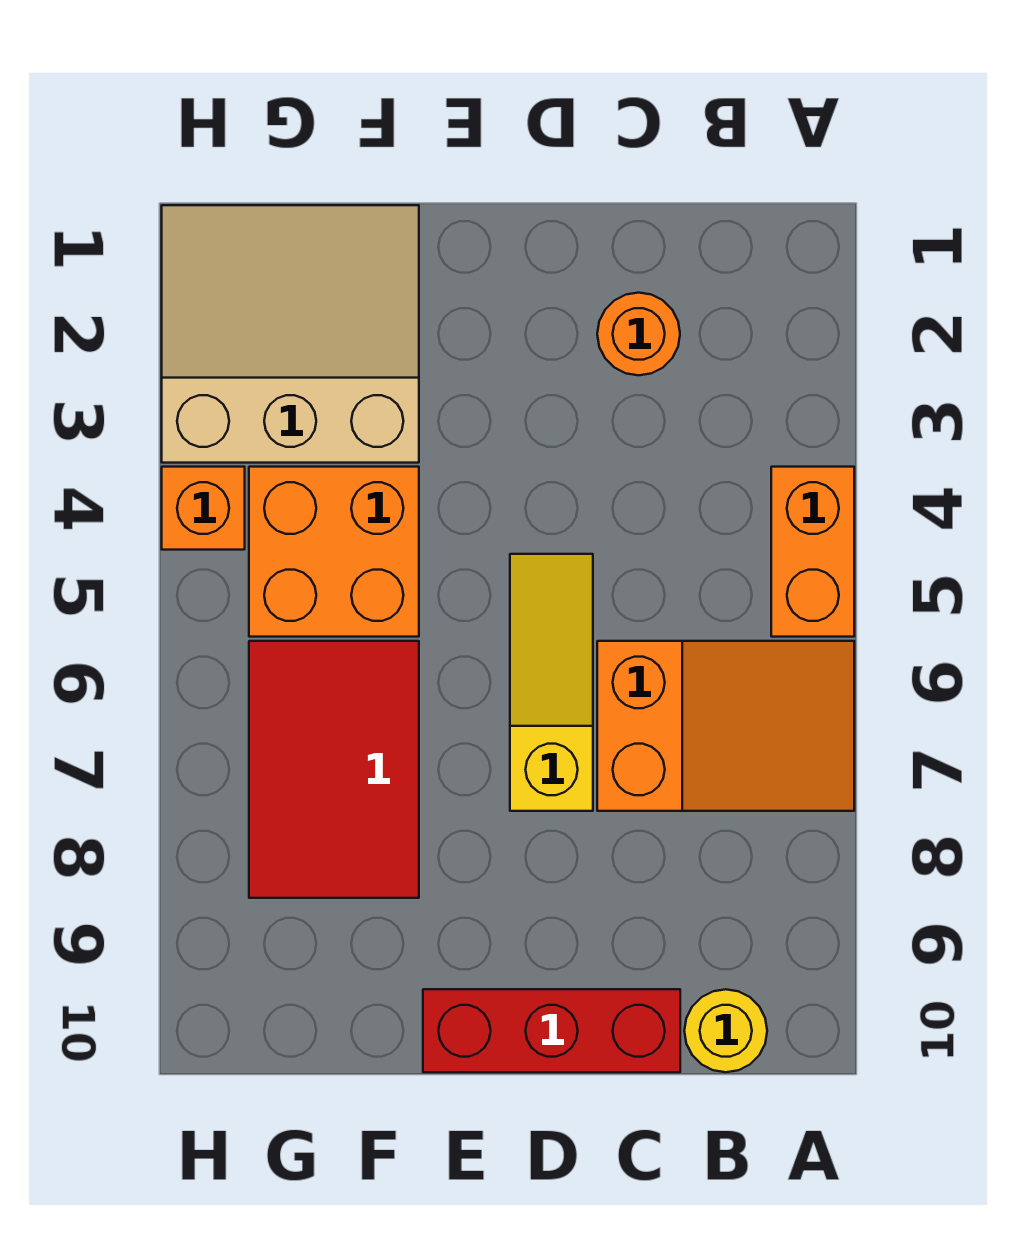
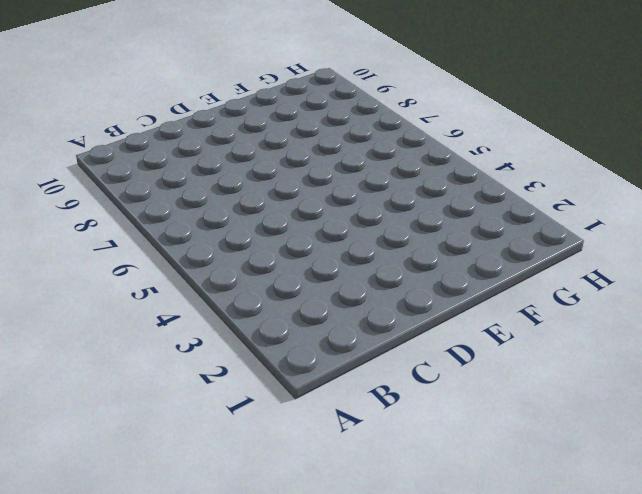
none -> orange brick A4:A5 level 1
none -> orange slope A6:C7 level 1 top C

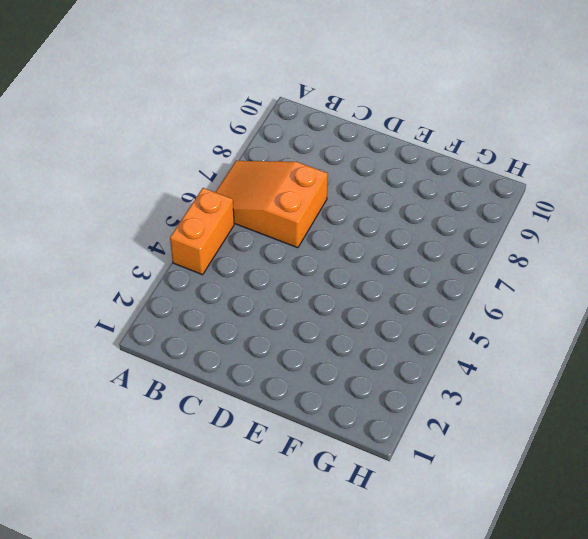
none -> yellow round brick B10 level 1
none -> orange round brick C2 level 1

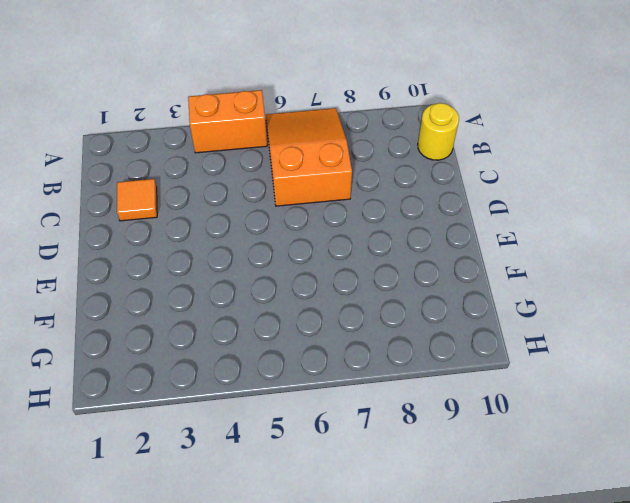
orange tile C2 level 1 -> orange round brick C2 level 1
none -> red brick C10:E10 level 1
none -> yellow slope D5:D7 level 1 top 7

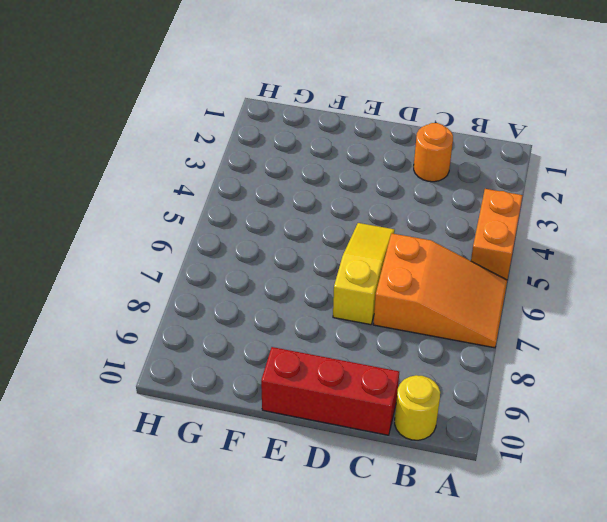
none -> tan slope F1:H3 level 1 top 3
none -> orange brick F4:G5 level 1

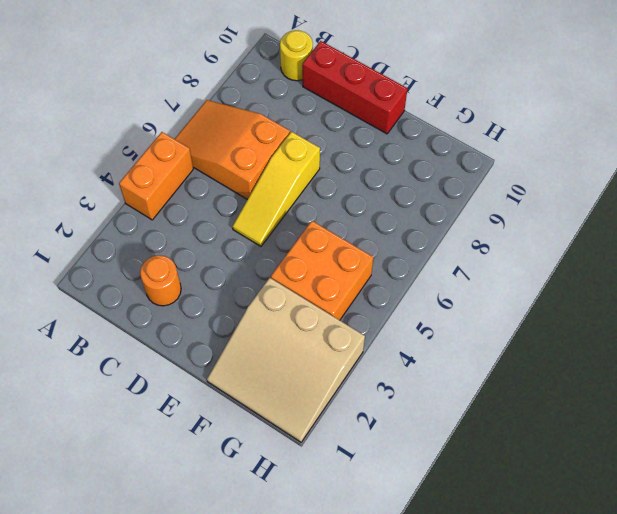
none -> red tile F6:G8 level 1
none -> orange brick H4 level 1

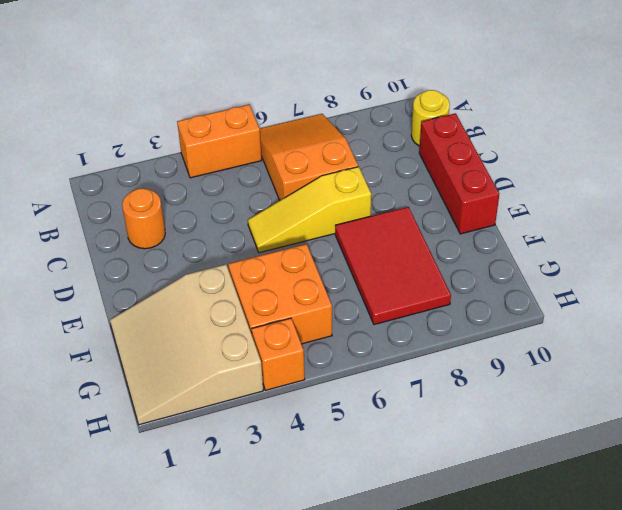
red tile E7:G8 level 1 -> red tile F6:G8 level 1

